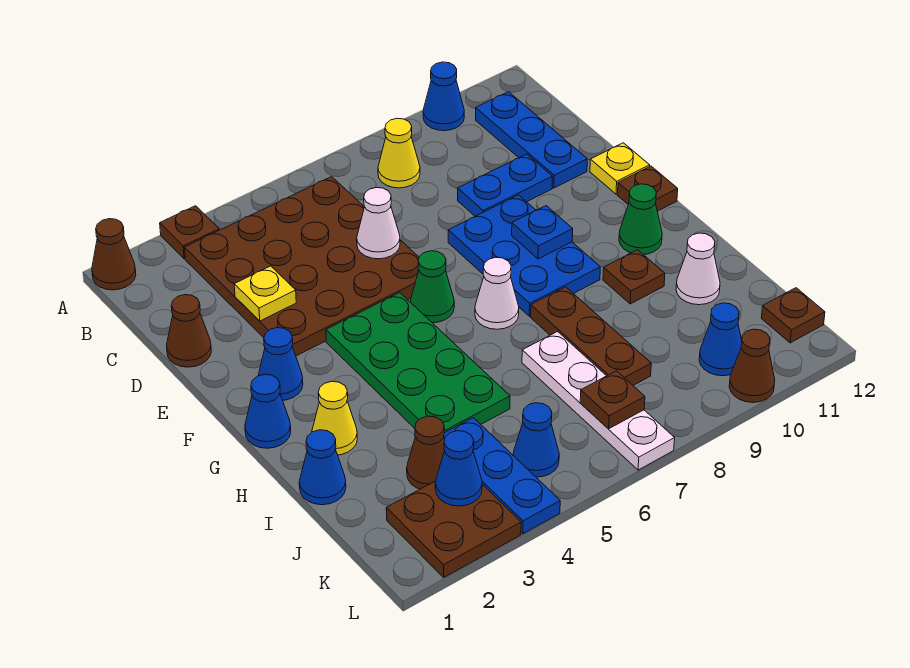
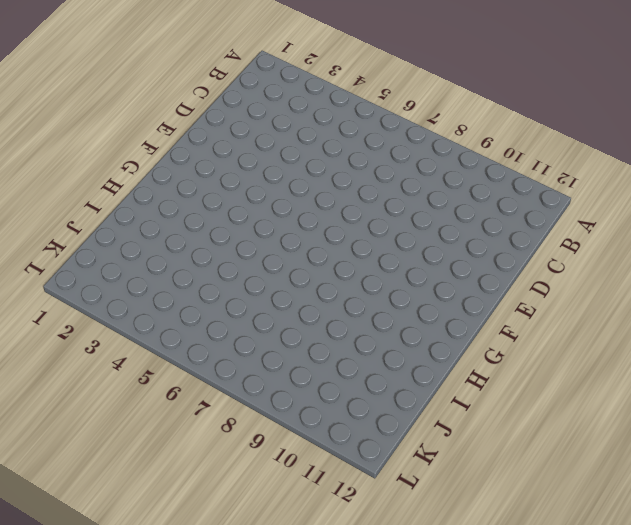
none -> brown cone A1 level 1
none -> brown plate A3 level 1
none -> blue cone A10 level 1
none -> brown plate B3:E6 level 1

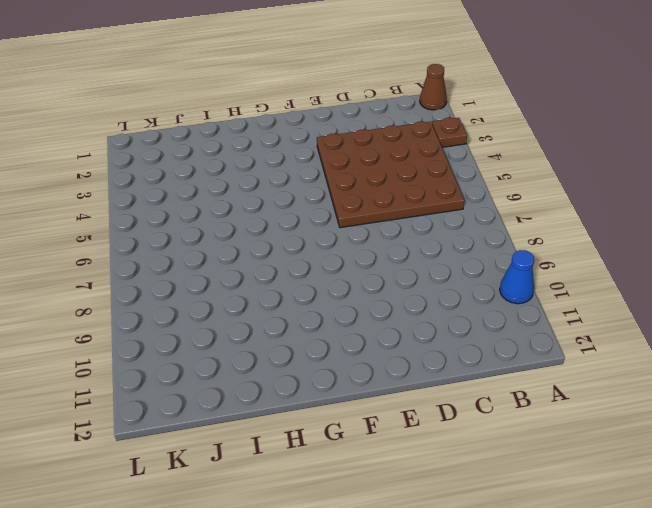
none -> yellow cone B8 level 1
none -> blue plate B11:D11 level 1
none -> brown cone D1 level 1
none -> blue plate D9:D10 level 1

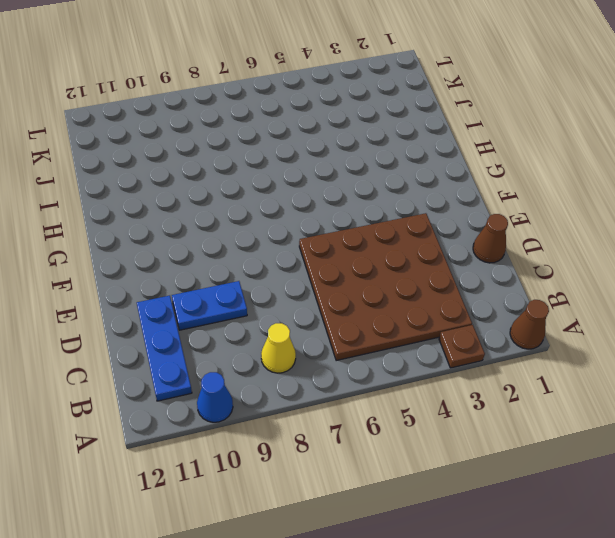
none -> blue plate E8:G9 level 1
none -> yellow plate E12 level 1
none -> blue cone F2 level 1
none -> green plate F4:I5 level 1

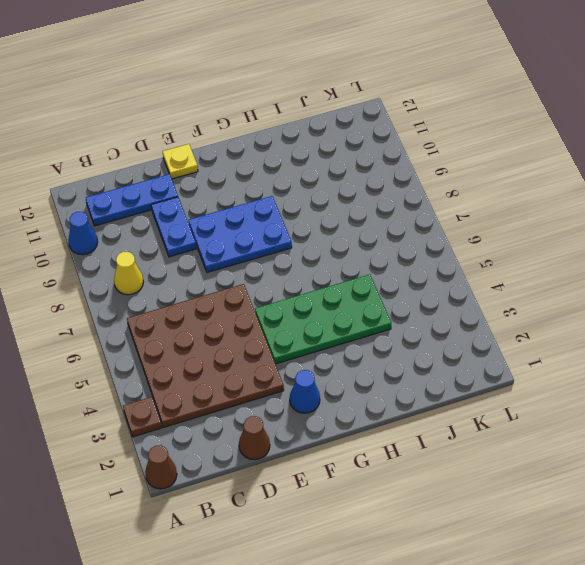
none -> green cone F6 level 1
none -> brown plate F12 level 1
none -> blue cone G1 level 1
none -> white cone G7 level 1

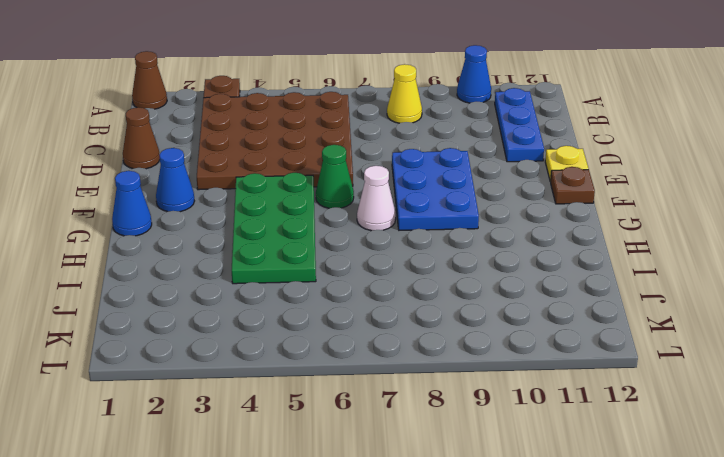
none -> blue plate D9:D10 level 1
none -> green cone G11 level 1
none -> yellow cone H2 level 1
none -> brown plate H8:J8 level 1

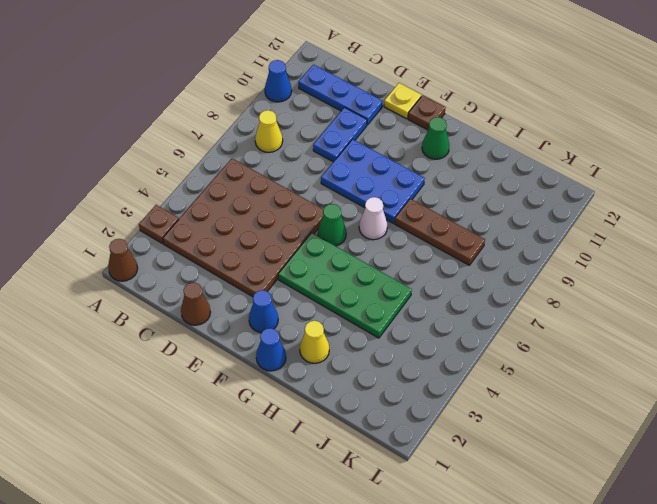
none -> brown plate H10 level 1
none -> blue cone I1 level 1
none -> white plate I7:L7 level 1
none -> white cone I11 level 1

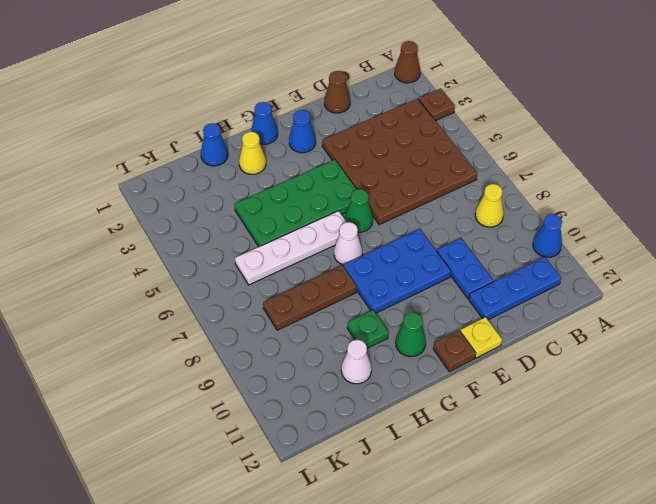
white plate G6:J6 level 1 -> white plate I7:L7 level 1
green plate H10 level 1 -> brown plate H10 level 1
none -> brown cone J3 level 1
none -> blue plate J4:L4 level 1
none -> brown plate K2:L3 level 1
none -> blue cone K5 level 1

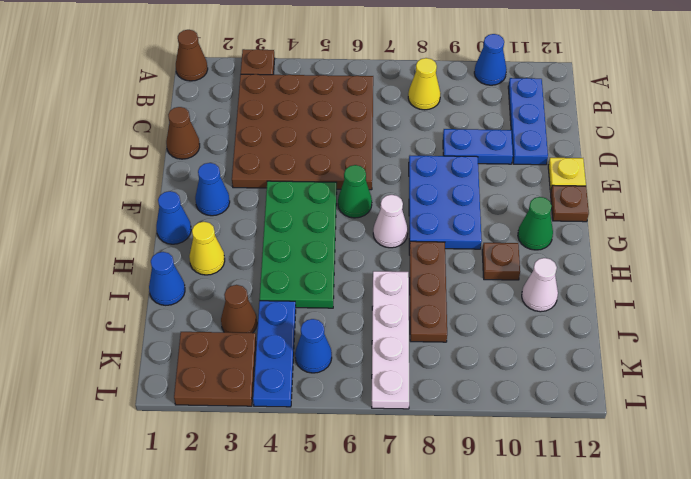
none -> blue cone K10 level 1
none -> brown plate K12 level 1
none -> brown cone L10 level 1
none -> yellow plate D3 level 2

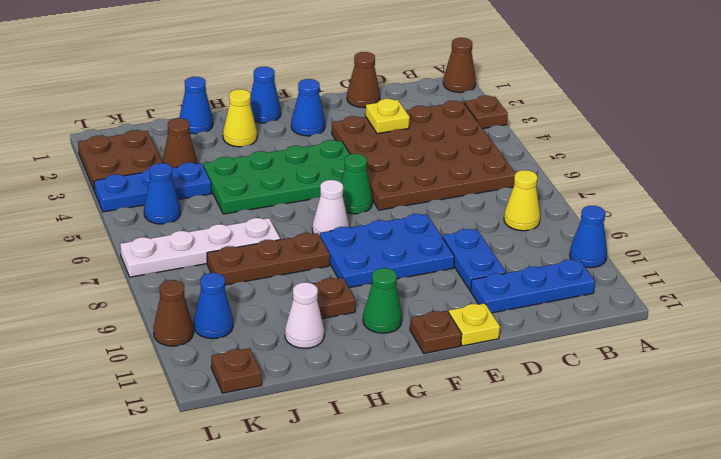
none -> white cone D6 level 2
none -> blue plate F9 level 2
none -> blue cone K3 level 2
none -> brown plate K7 level 2

